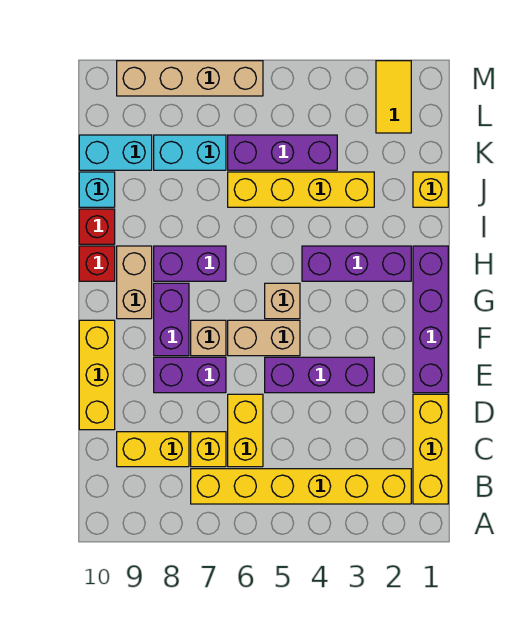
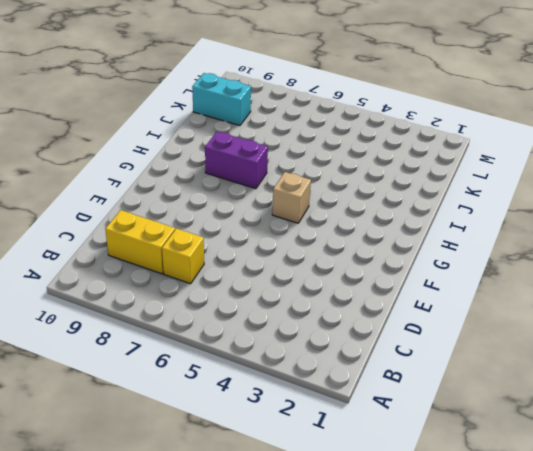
none -> yellow brick B1:D1 level 1
none -> yellow brick B2:B7 level 1
none -> yellow brick C6:D6 level 1

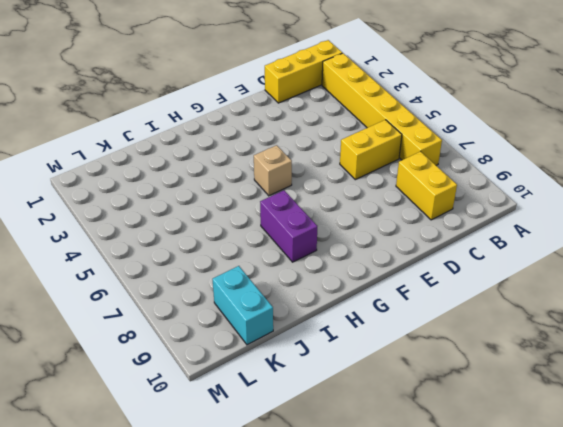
none -> yellow brick C7 level 1
none -> yellow brick D10:F10 level 1
none -> purple brick E1:H1 level 1

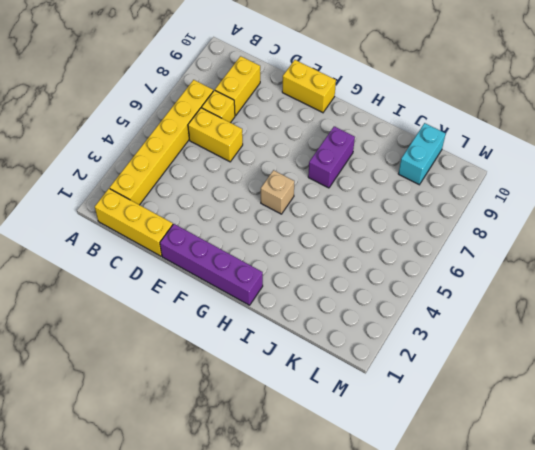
yellow brick E10:F10 level 1 -> yellow brick D10:F10 level 1
none -> purple brick E3:E5 level 1
none -> purple brick E7:E8 level 1
none -> tan brick F5:F6 level 1

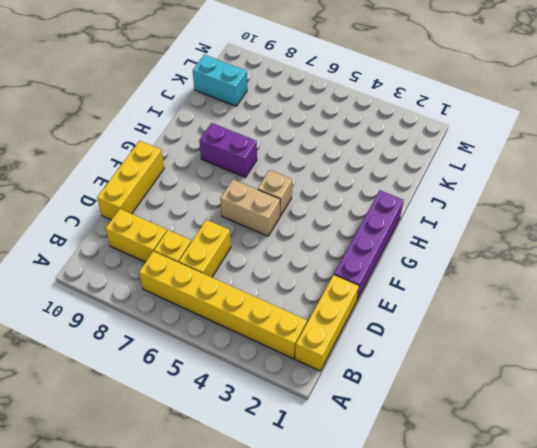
none -> purple brick E3:E5 level 1
none -> purple brick E7:E8 level 1
none -> tan brick F7 level 1

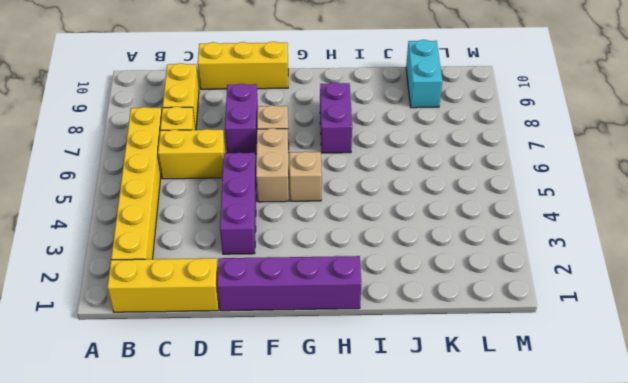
none -> purple brick F8:G8 level 1
none -> tan brick G9:H9 level 1
none -> purple brick H2:H4 level 1

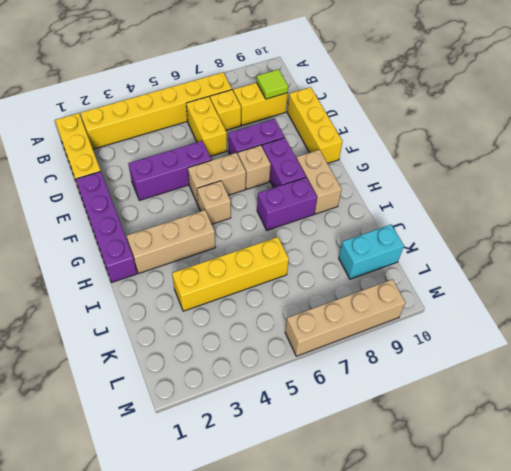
lime tile C9 level 2 -> none
tan brick H2:H4 level 1 -> purple brick H2:H4 level 1
none -> red brick H10 level 1
none -> red brick I10 level 1
none -> yellow brick J1 level 1

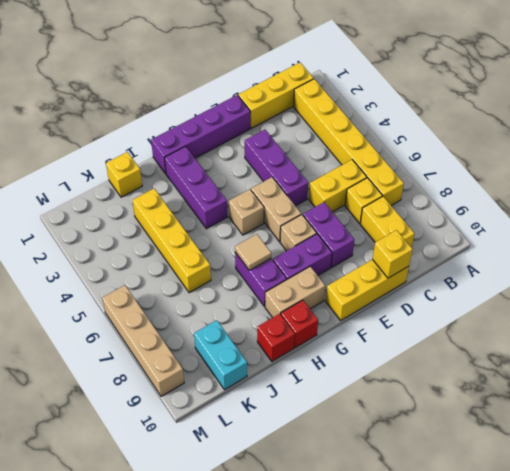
yellow brick D10 level 2 -> none
tan tile H7 level 2 -> none
none -> cyan brick J10 level 1
none -> purple brick K4:K6 level 1
none -> cyan brick K7:K8 level 1

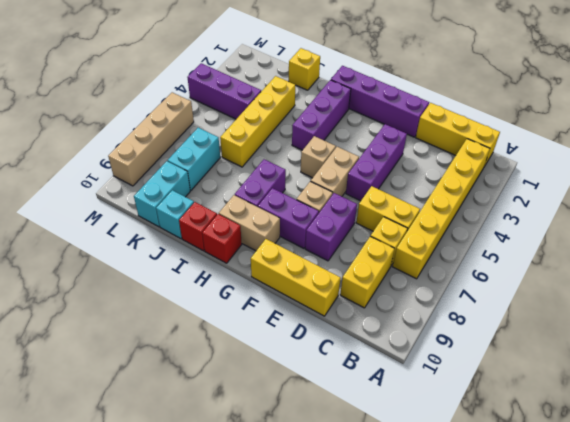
purple brick K4:M4 level 1 -> purple brick K4:K6 level 1
none -> yellow tile L2:M2 level 1

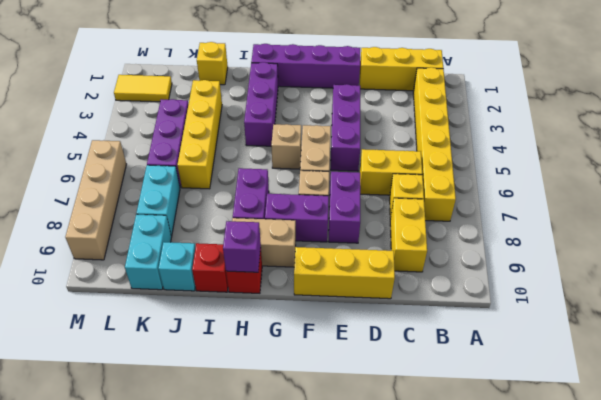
purple brick H10 level 2 -> none

